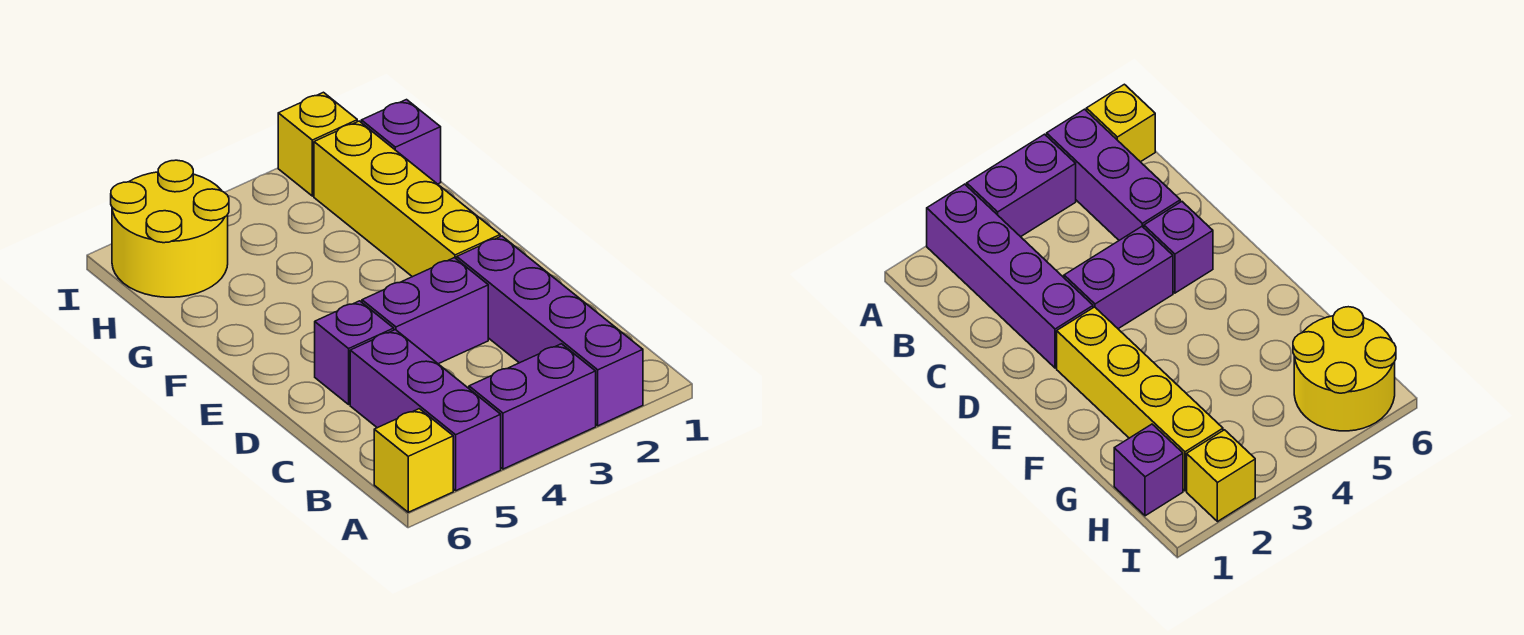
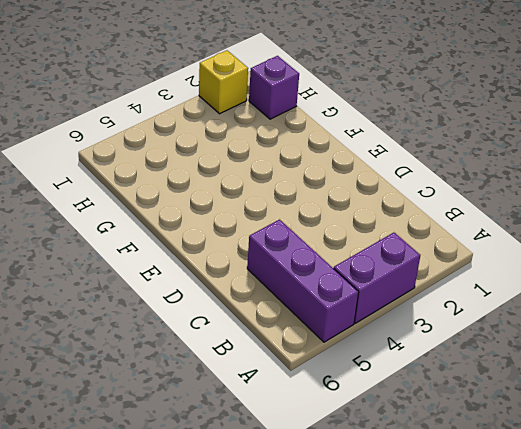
none -> purple brick A2:D2 level 1
none -> yellow brick A6 level 1

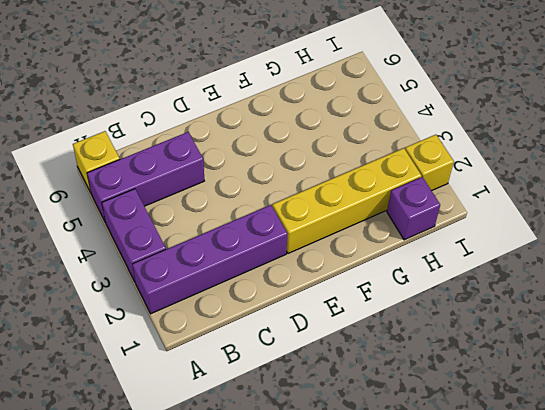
none -> purple brick D3:D4 level 1
none -> purple brick D5 level 1

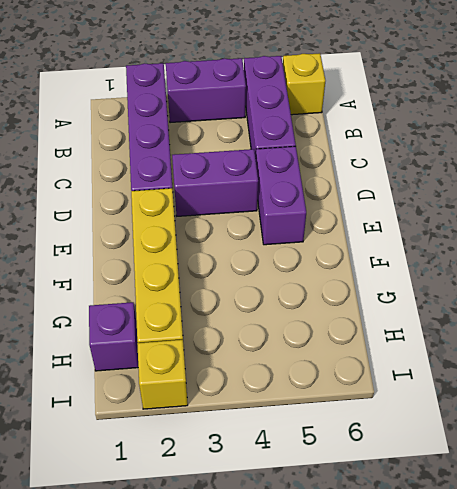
purple brick D5:E5 level 1 -> purple brick D5 level 1
none -> yellow round brick H5:I6 level 1

